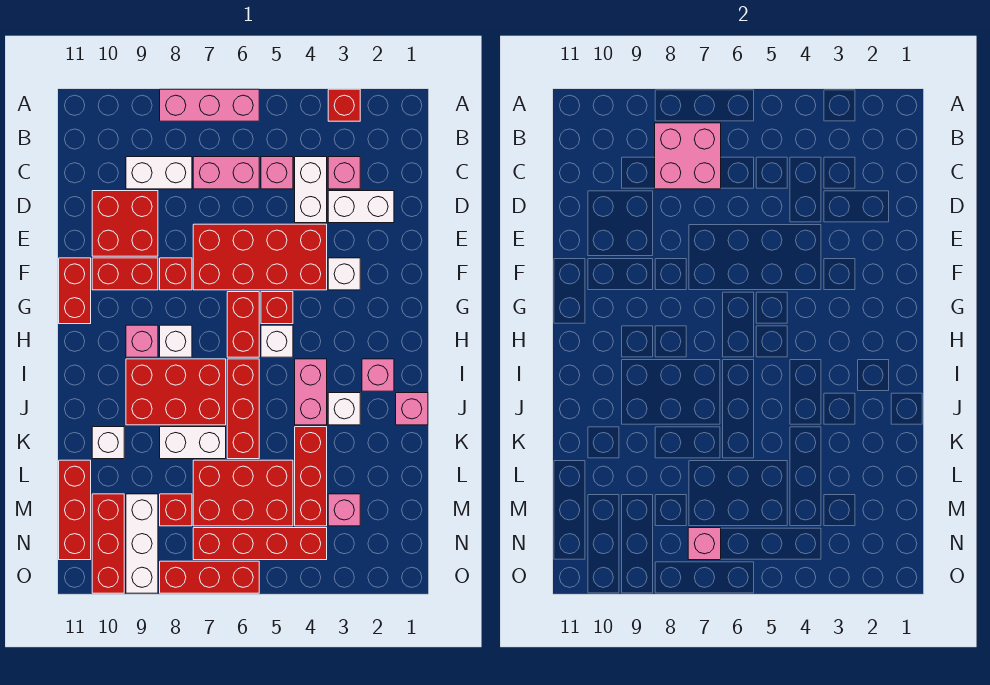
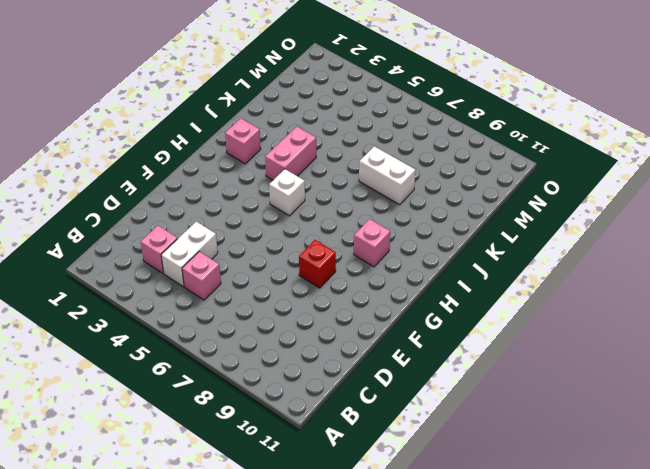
none -> red brick A3 level 1
none -> pink brick A6:A8 level 1
none -> pink brick C6:C7 level 1
none -> white brick C8:C9 level 1

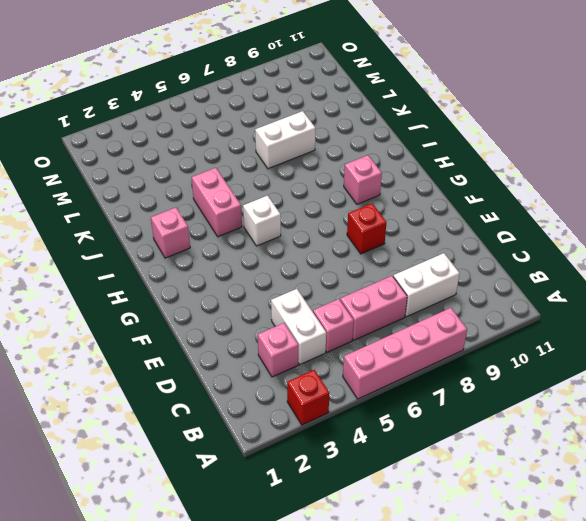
pink brick A5:A8 level 1 -> pink brick A6:A8 level 1
none -> white brick D2:D3 level 1
none -> red brick D9:E10 level 1
none -> red brick E4:F7 level 1
none -> white brick F3 level 1

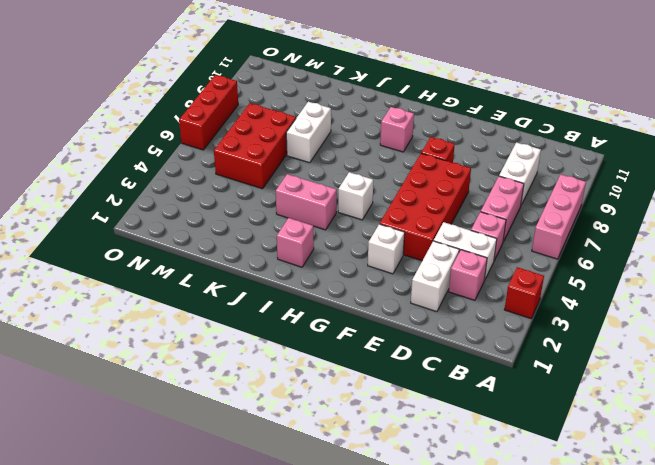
none -> red brick D9:E10 level 1
none -> red brick F9:F10 level 1
none -> red brick F11:G11 level 1
none -> red brick G5 level 1

